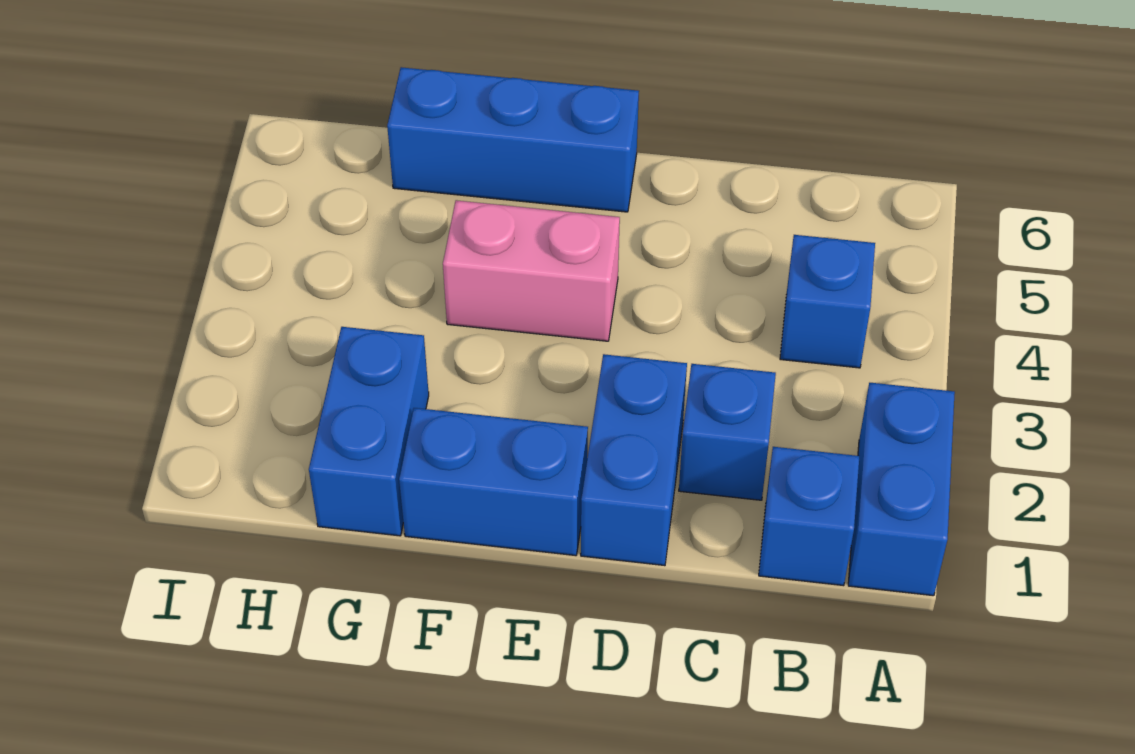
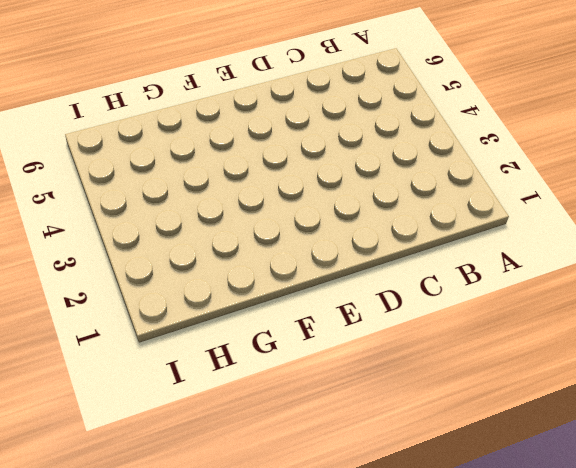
none -> blue brick A1:A2 level 1
none -> blue brick B1 level 1

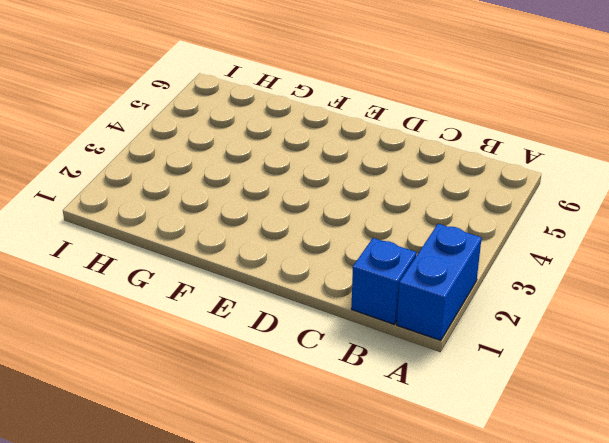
none -> blue brick B4 level 1
none -> blue brick C2 level 1

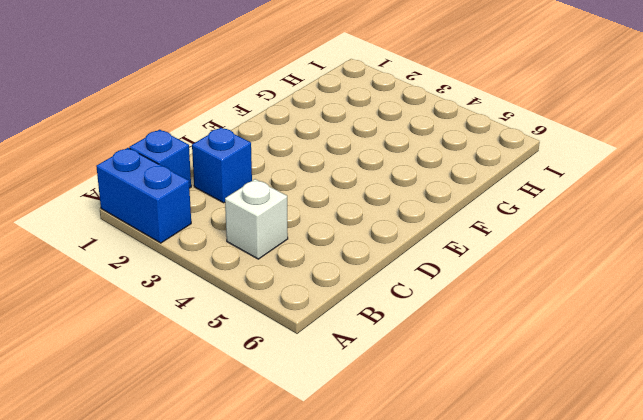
white brick B4 level 1 -> blue brick B4 level 1
none -> blue brick D1:D2 level 1
none -> blue brick E1:F1 level 1

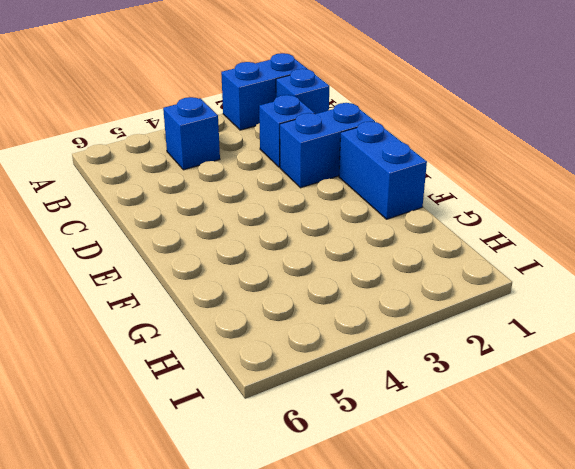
none -> pink brick E4:F4 level 1
none -> blue brick E6:G6 level 1

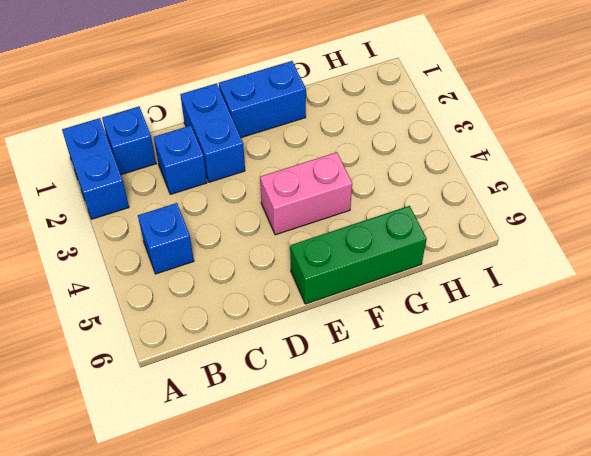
green brick E6:G6 level 1 -> blue brick E6:G6 level 1
none -> blue brick G1:G2 level 1

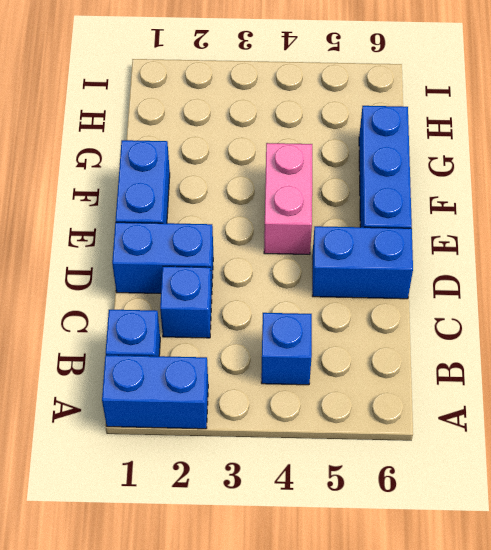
blue brick D5:D6 level 1 -> blue brick G1:G2 level 1

